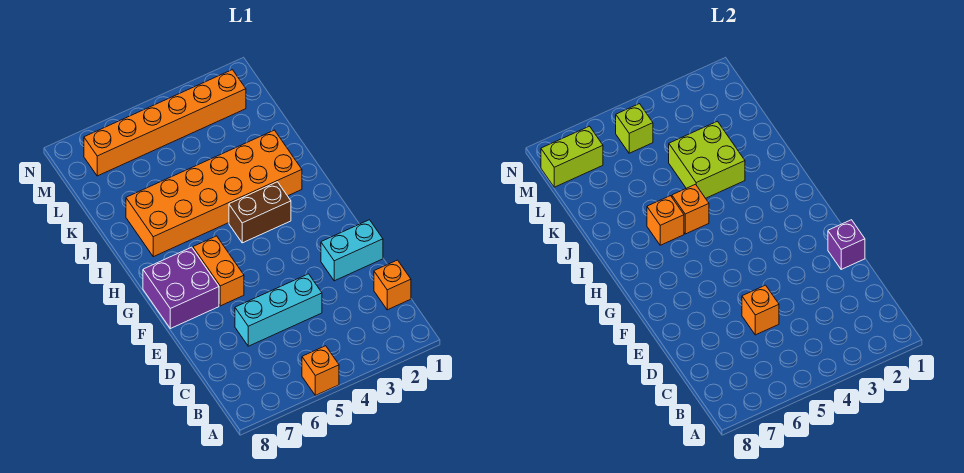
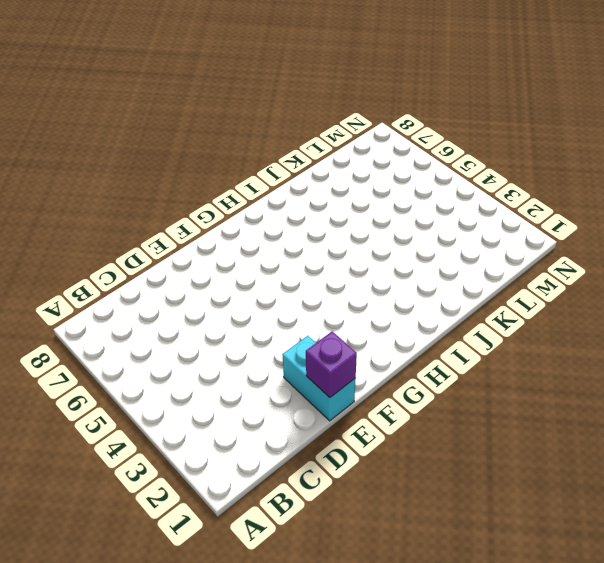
none -> orange brick A5 level 1
none -> orange brick C1 level 1
none -> cyan brick D4:D6 level 1

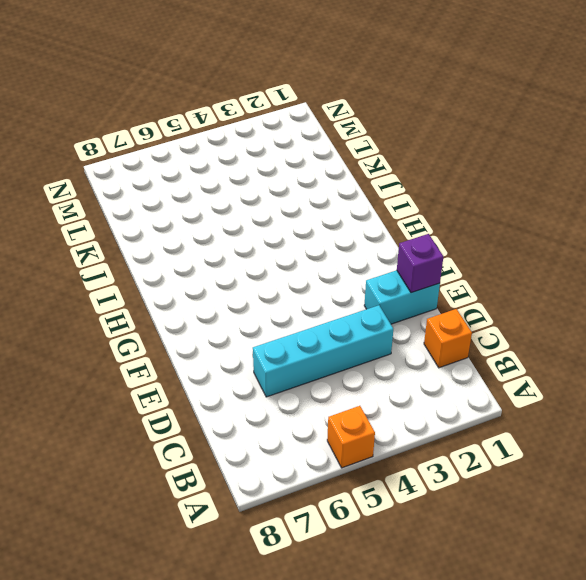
cyan brick D3:D6 level 1 -> cyan brick D4:D6 level 1
none -> orange brick F6:G6 level 1
none -> purple brick F7:G8 level 1
none -> brown brick H3:H4 level 1

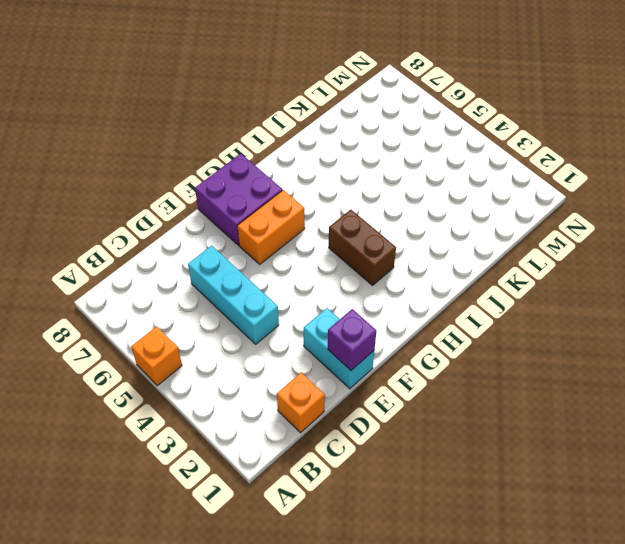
none -> orange brick I2:J7 level 1
none -> orange brick M2:M7 level 1
none -> orange brick D5 level 2

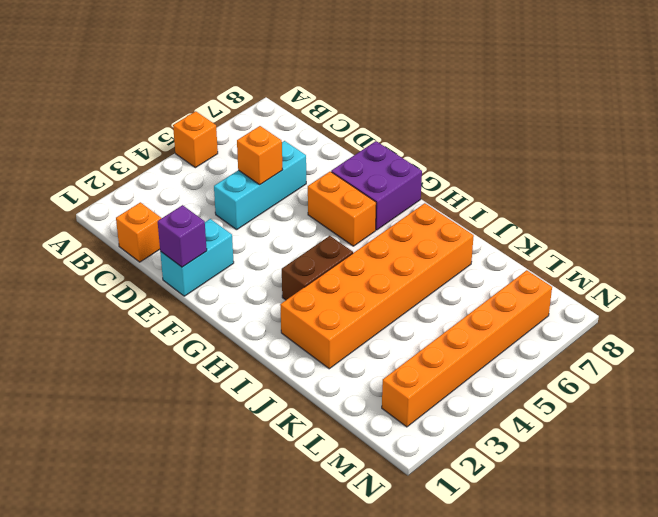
none -> orange brick I5 level 2
none -> orange brick I6 level 2
none -> lime brick J3:K4 level 2

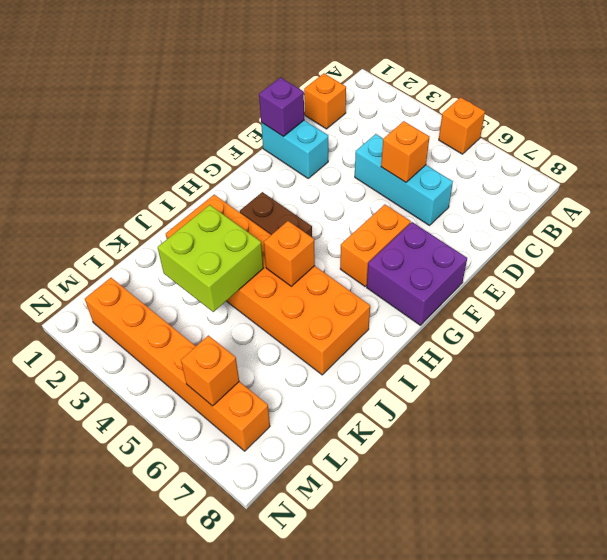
orange brick M6 level 2 -> orange brick I6 level 2
none -> lime brick M5 level 2
none -> lime brick M7:M8 level 2

